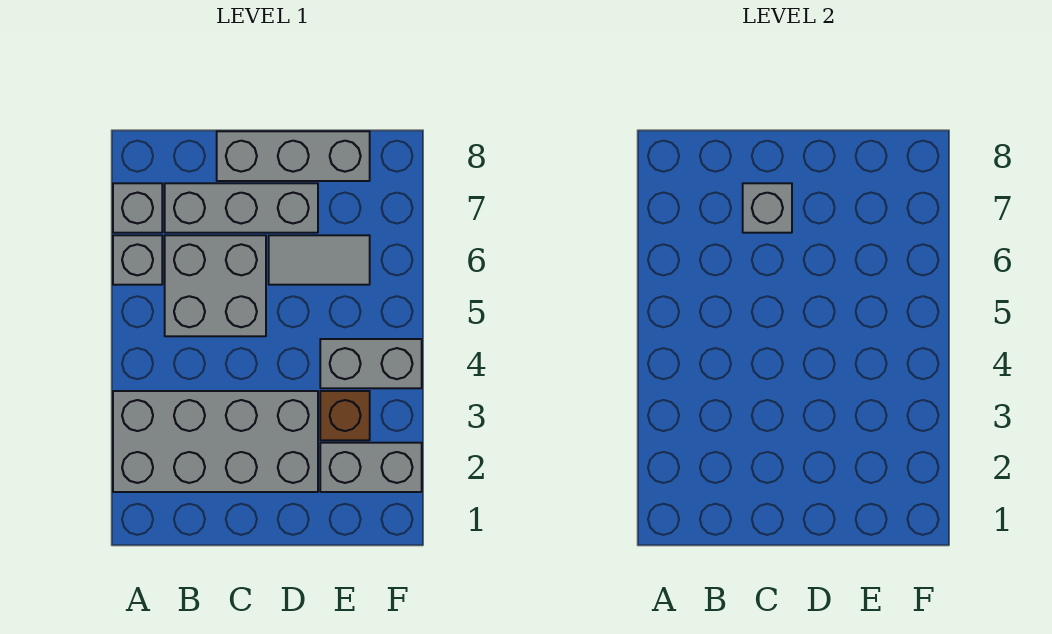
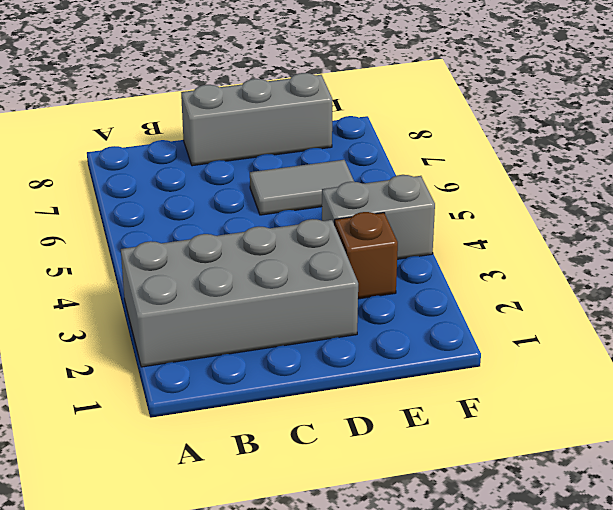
none -> grey brick A6 level 1
none -> grey brick A7 level 1

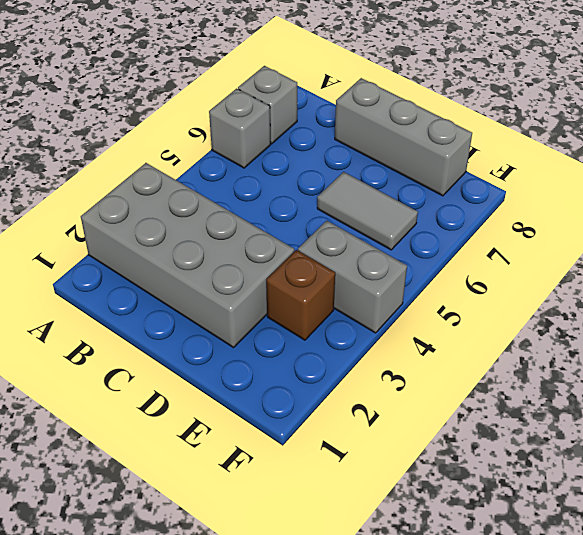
none -> grey brick B5:C6 level 1
none -> grey brick B7:D7 level 1

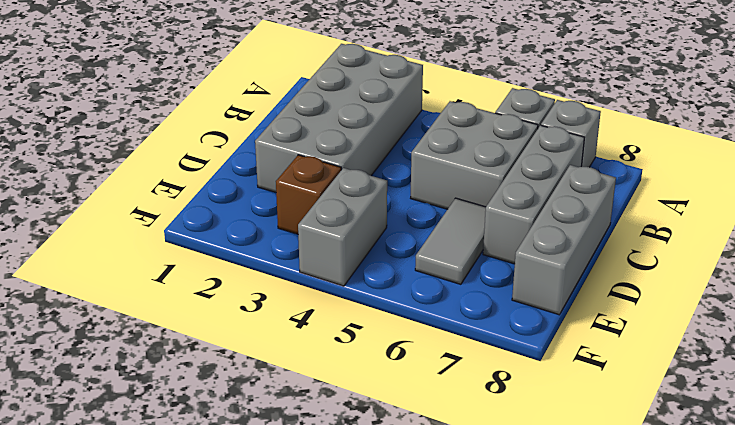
none -> grey brick E2:F2 level 1
none -> grey brick C7 level 2

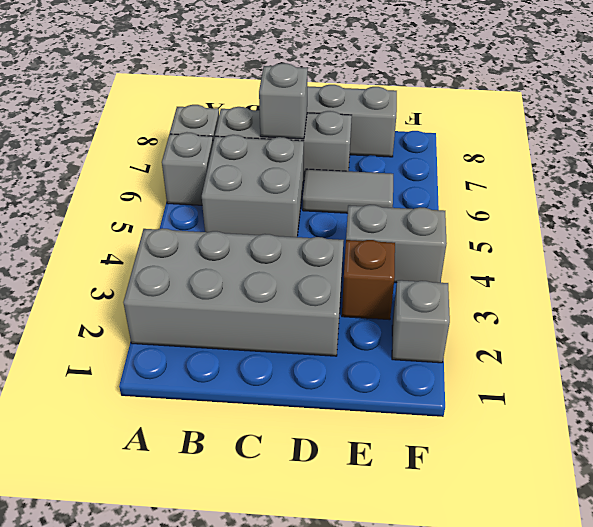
grey brick F2 level 1 -> grey brick E2:F2 level 1

